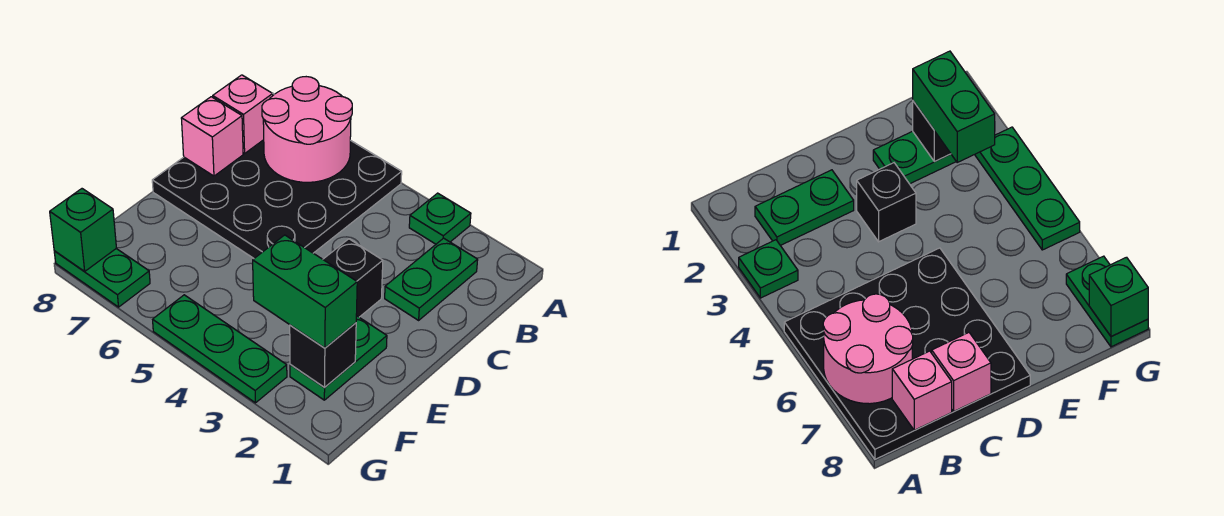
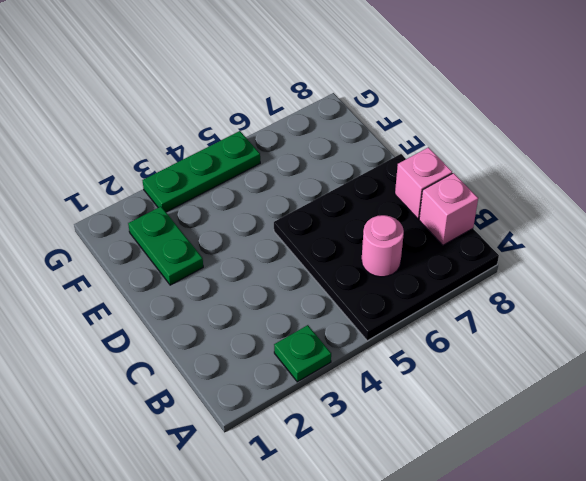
pink round brick B6 level 2 -> pink round brick A6:B7 level 2
none -> green plate B2:C2 level 1
none -> black brick D3 level 1
none -> green plate G7:G8 level 1

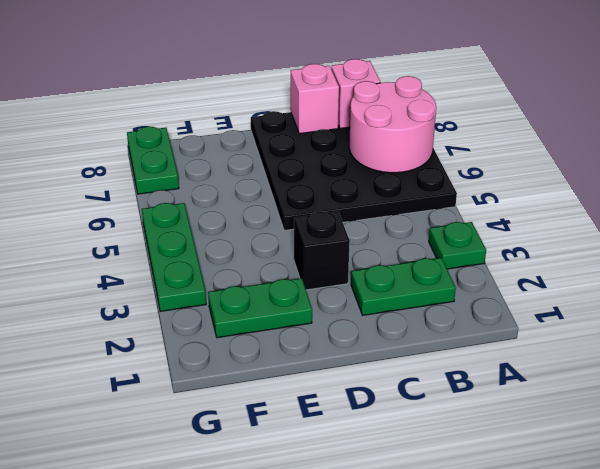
none -> black brick F2 level 2
none -> green brick G8 level 2
none -> green brick F2:F3 level 3

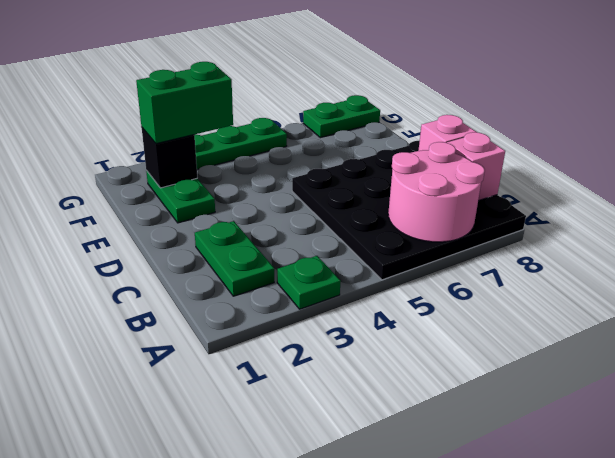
none -> black brick D3 level 1
none -> green brick G8 level 2

